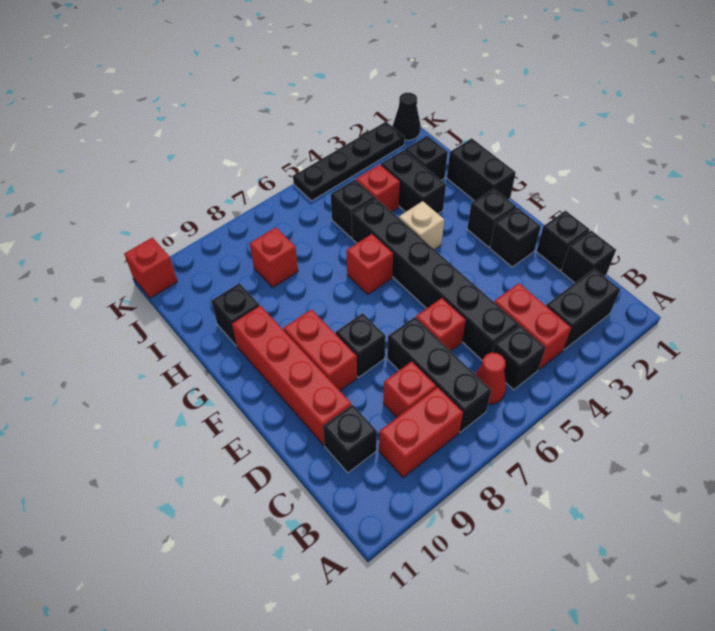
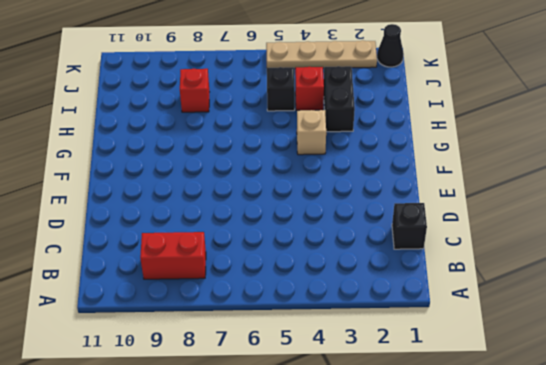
tan plate K2:K5 level 1 -> black plate K2:K5 level 1
none -> black brick B2:B3 level 1
none -> red brick B4:C4 level 1
none -> black brick B5 level 1

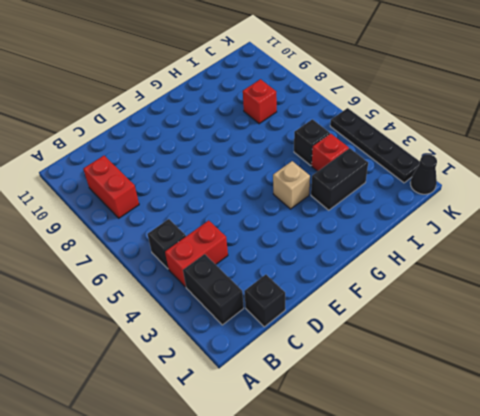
none -> red cone B6 level 1
none -> black brick B7:D7 level 1
none -> black brick C5:H5 level 1

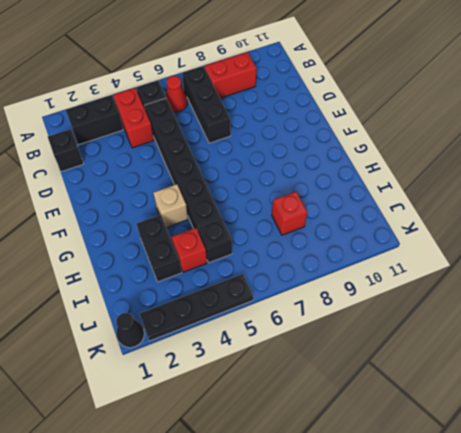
none -> red brick C8 level 1
none -> black brick C10 level 1
none -> black brick D1 level 1

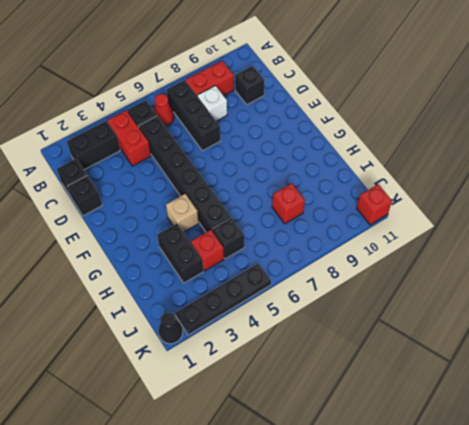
white brick C8 level 1 -> red brick C8 level 1
none -> red brick D6 level 1
none -> red brick D10:G10 level 1
none -> black brick E2 level 1

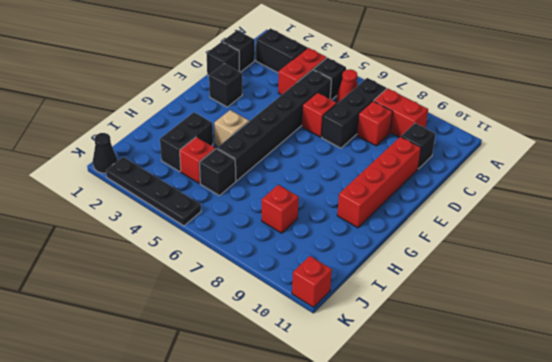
none -> black brick E8 level 1
none -> red brick E9:F9 level 1
none -> black brick F2 level 1

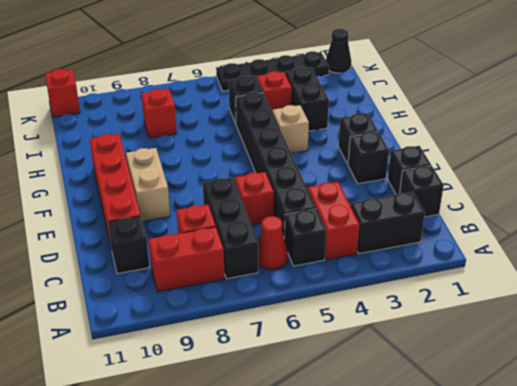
tan brick E9:F9 level 1 -> red brick E9:F9 level 1
none -> black brick E8 level 1
none -> black brick G1:H1 level 1
none -> red brick G6 level 1

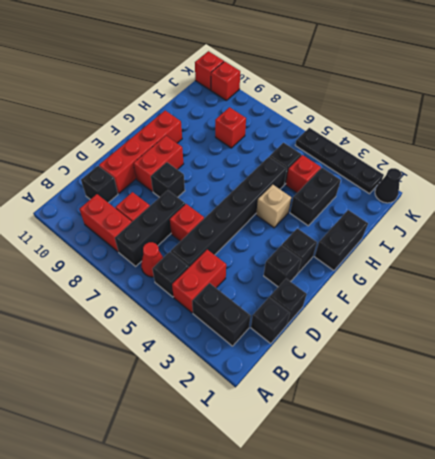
red brick K10 level 1 -> red brick G6 level 1
none -> black brick H10 level 1
none -> black brick I2 level 1

